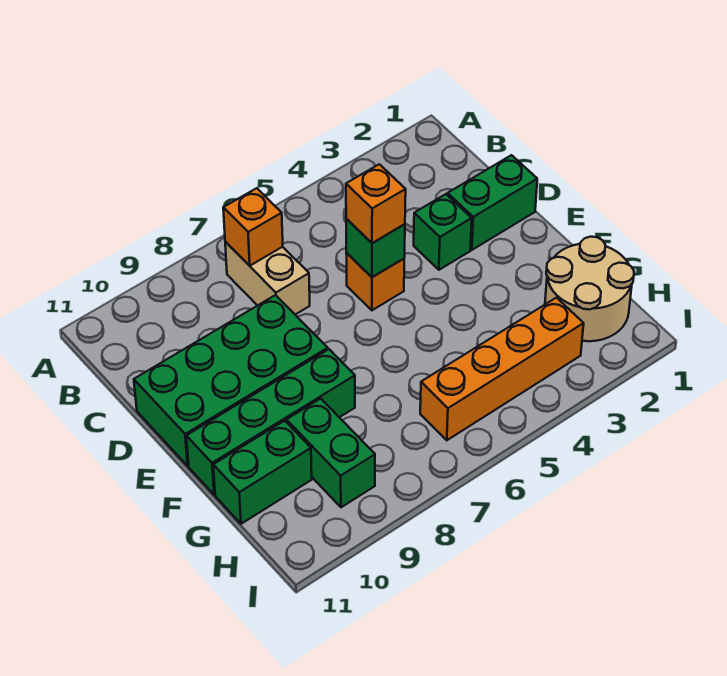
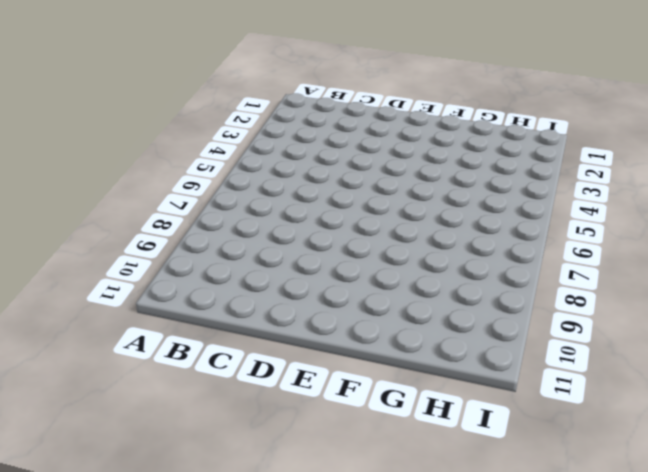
none -> tan brick B7:C7 level 1
none -> green brick D1:D2 level 1
none -> green brick D3 level 1

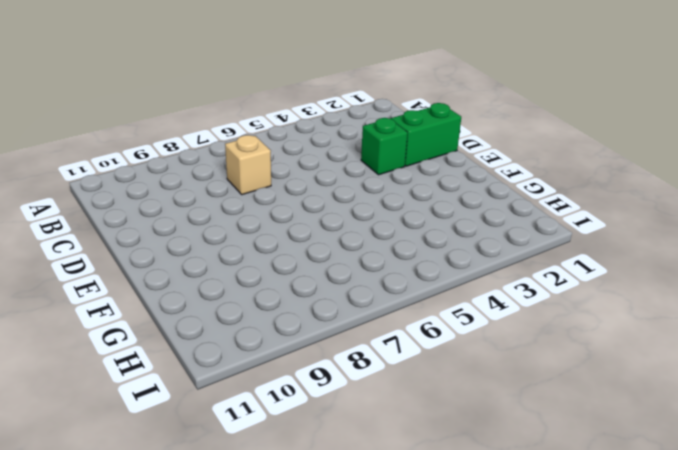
tan brick C7 level 1 -> tan brick B7:C7 level 1
none -> orange brick D5 level 1
none -> green brick D8:E11 level 1
none -> green brick F8:F11 level 1

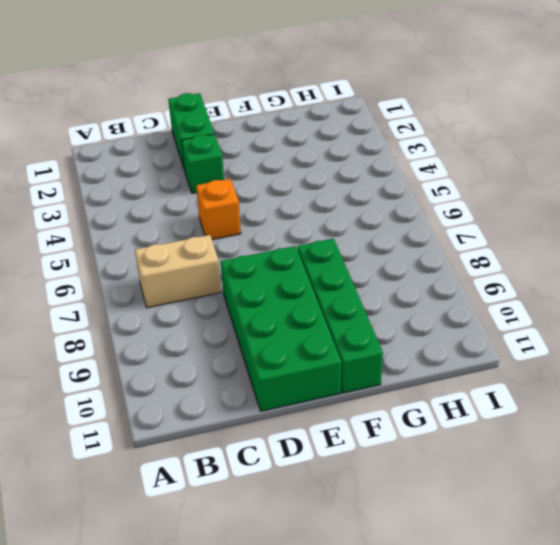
none -> tan round brick G1:H2 level 1
none -> green brick G9:H9 level 1
none -> green brick G10:G11 level 1

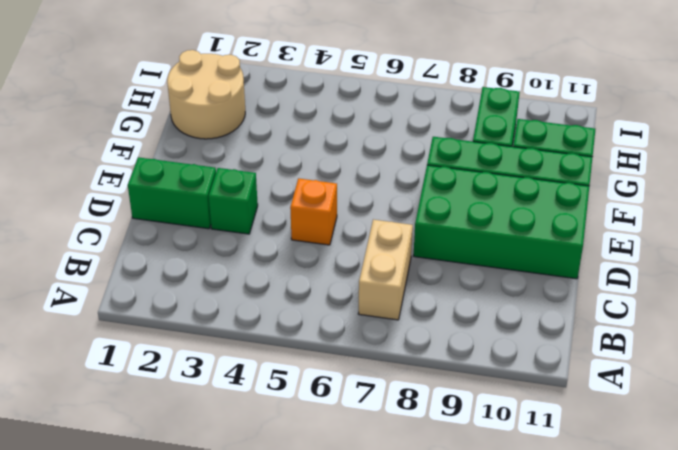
none -> orange brick H3:H6 level 1
none -> orange brick B7 level 2
none -> green brick D5 level 2

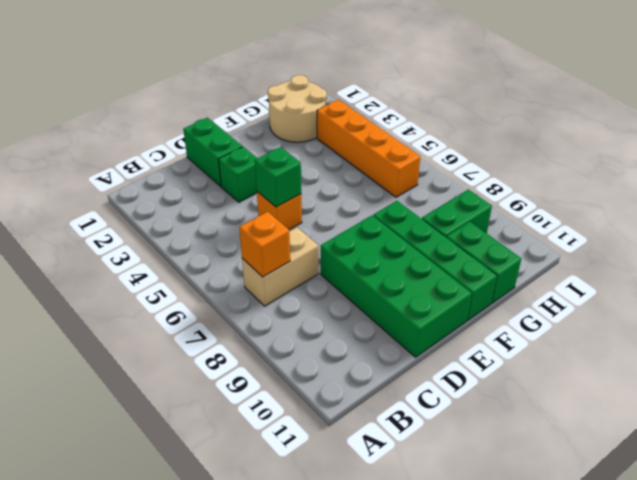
none -> orange brick D5 level 3

